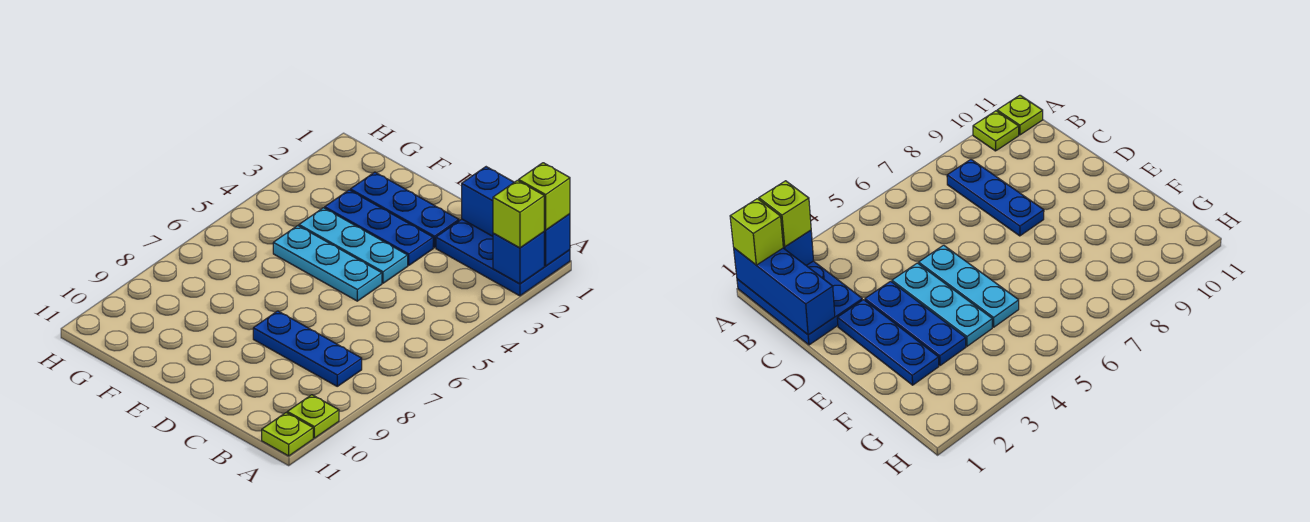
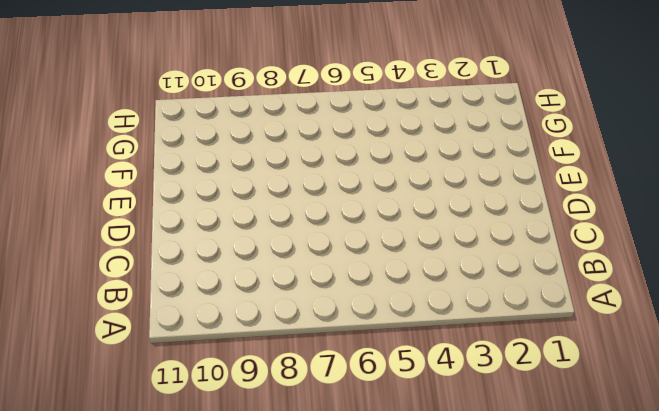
none -> blue plate A1:C2 level 1
none -> lime plate A10 level 1
none -> lime plate A11 level 1

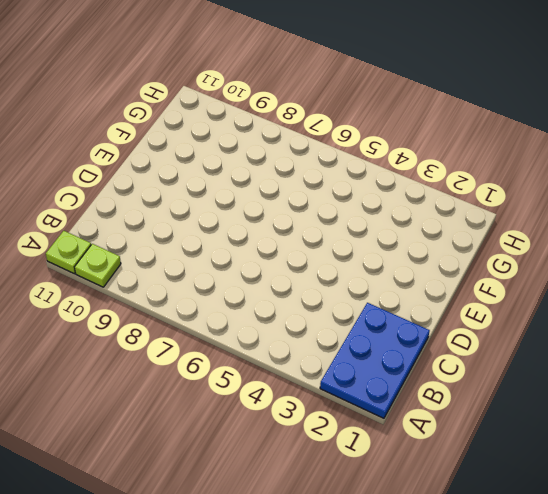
none -> blue plate B8:D8 level 1
none -> blue plate D2:F2 level 1
none -> blue plate D3:F3 level 1

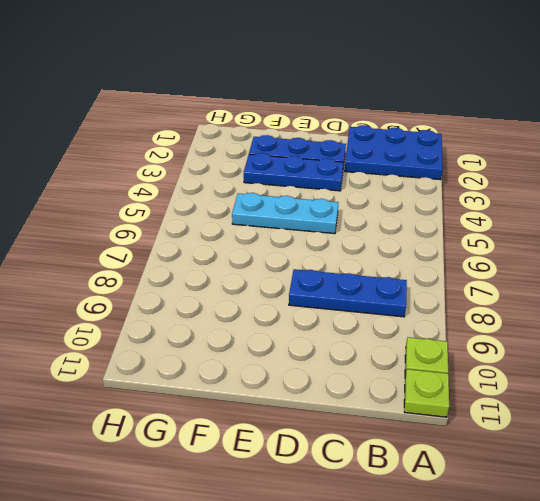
none -> cyan plate D4:F4 level 1
none -> blue brick A1:C1 level 2
none -> blue brick A2 level 2

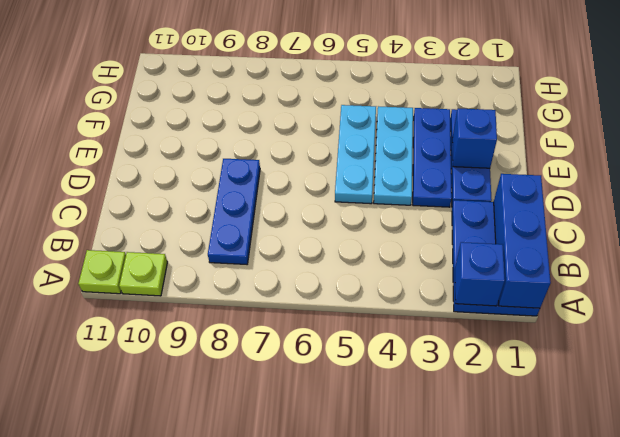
blue brick E2 level 2 -> none
none -> lime brick A1 level 3
none -> lime brick A2 level 3

